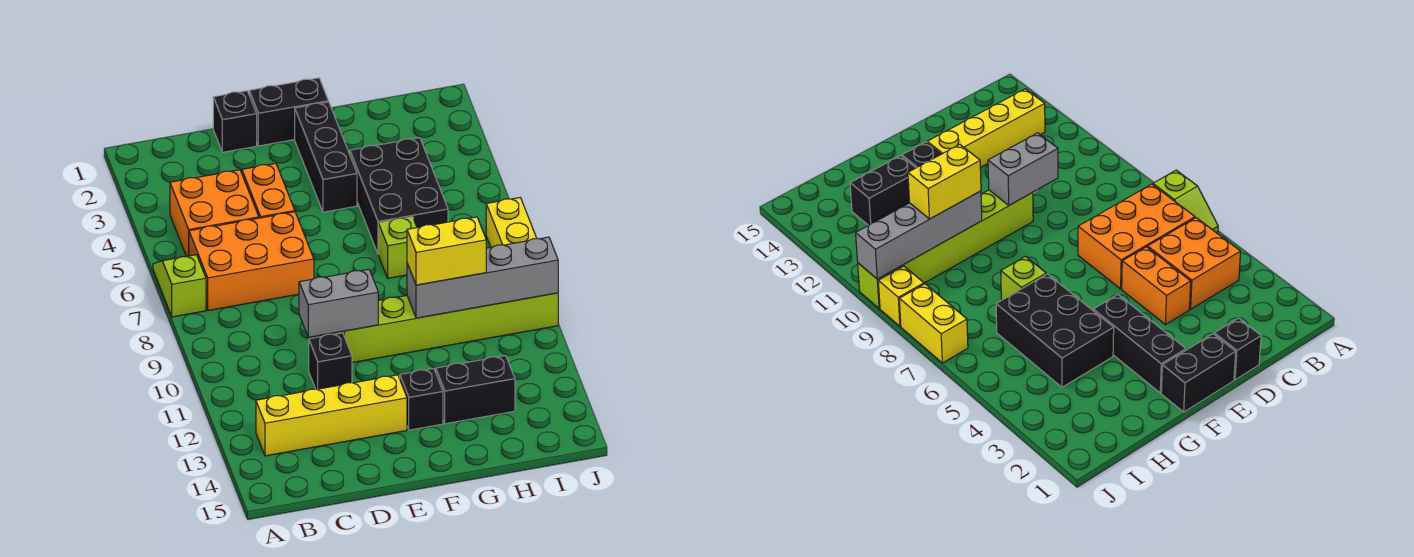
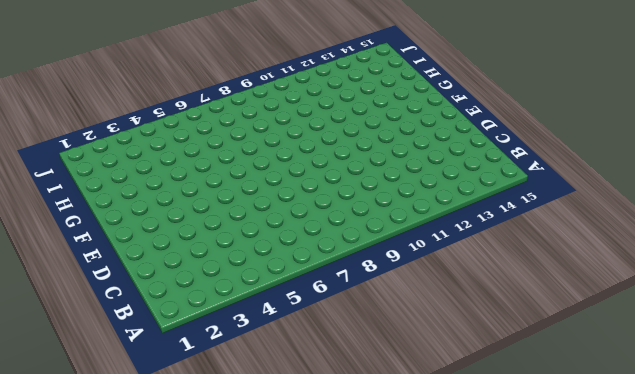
none -> lime slope A6:A7 level 1 top 7
none -> orange brick B4:C5 level 1
none -> orange brick B6:D7 level 1

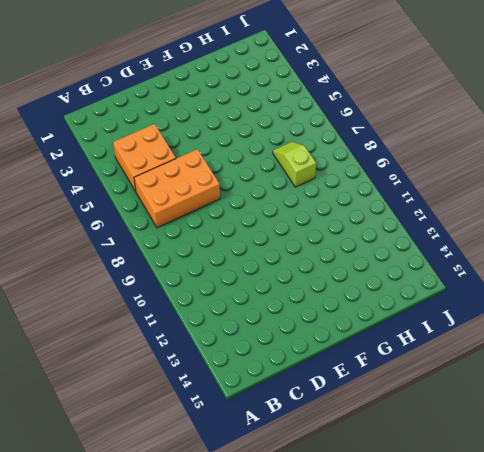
lime slope H7:H8 level 1 top 8 -> lime slope A6:A7 level 1 top 7
none -> yellow brick B13:E13 level 1
none -> black brick D1 level 1
none -> orange brick D4:D5 level 1

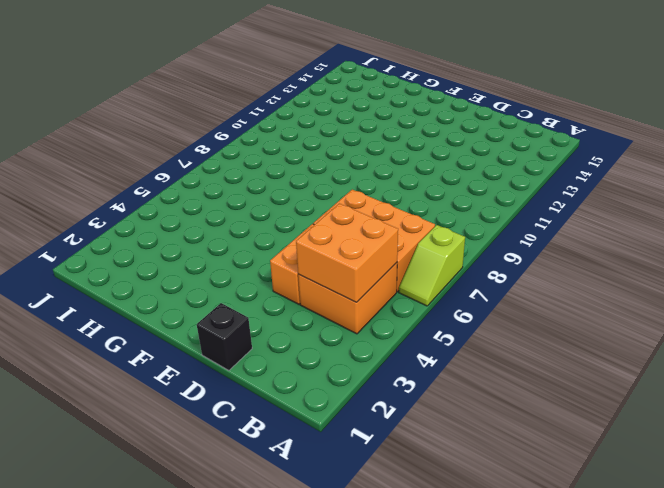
orange brick B4:C5 level 2 -> none
none -> yellow brick B13:E13 level 1
none -> black brick D11 level 1
none -> black brick E1:F1 level 1

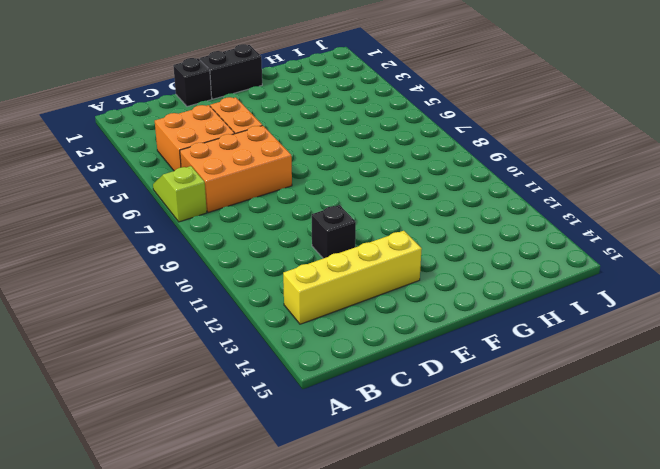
none -> lime brick E10:J10 level 1
none -> black brick F2:F4 level 1
none -> black brick F13 level 1

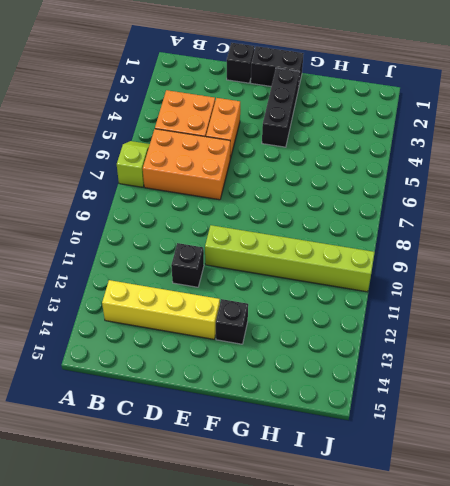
none -> black brick G4:H6 level 1
none -> lime brick G7 level 1
none -> black brick G13:H13 level 1

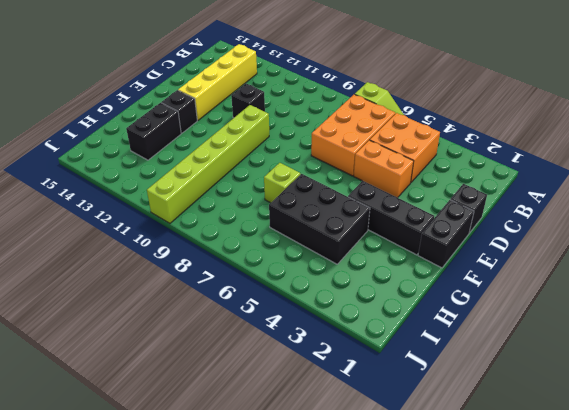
none -> yellow brick J7:J8 level 1
none -> yellow brick J9 level 1
none -> grey brick D10:E10 level 2

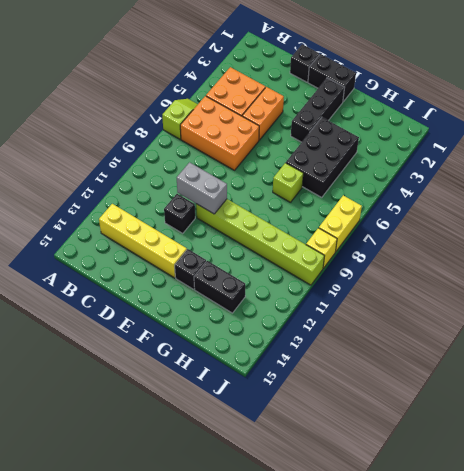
none -> grey brick G10:J10 level 2
none -> yellow brick G10:H10 level 3

